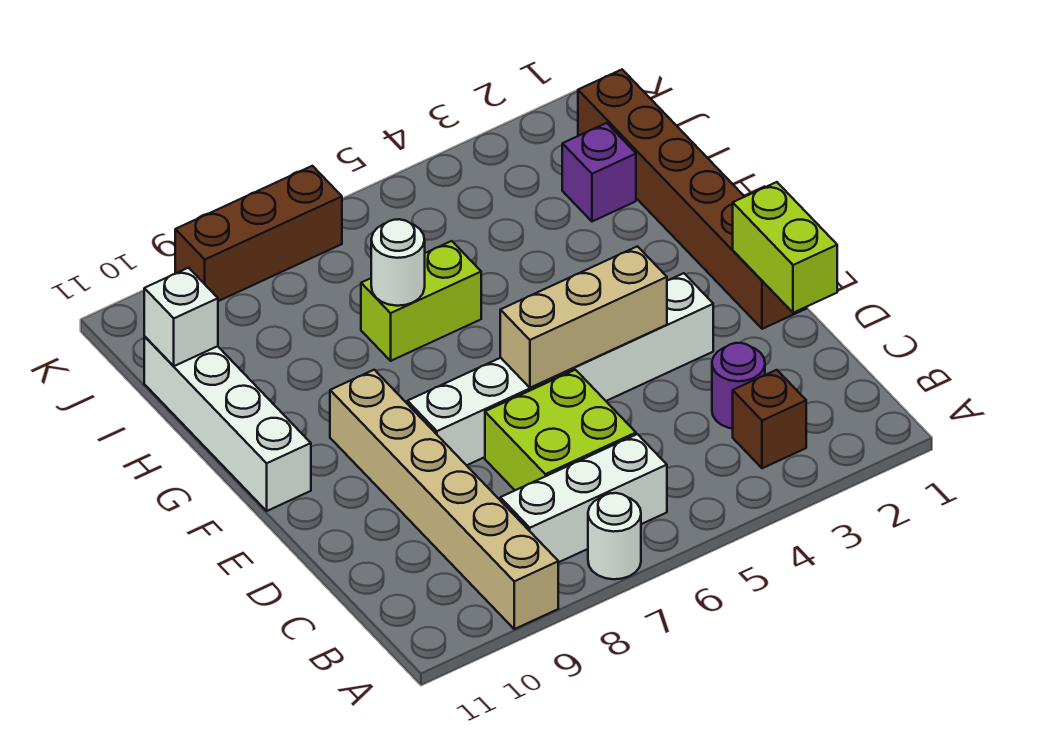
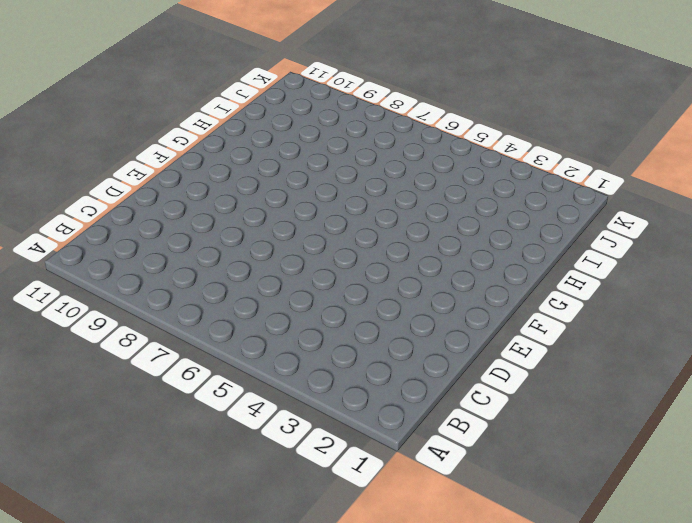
none -> white round brick A7 level 1
none -> tan brick A9:F9 level 1
none -> brown brick B3 level 1

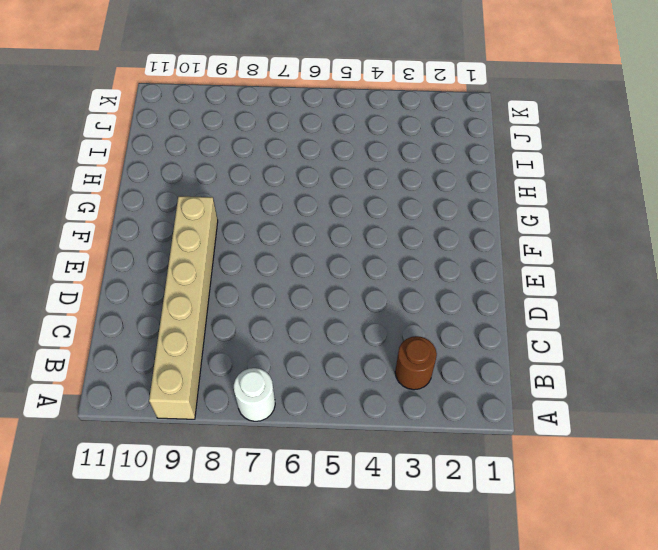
brown round brick B3 level 1 -> brown brick B3 level 1
none -> white brick B6:B8 level 1
none -> purple round brick C3 level 1
none -> lime brick C6:D7 level 1

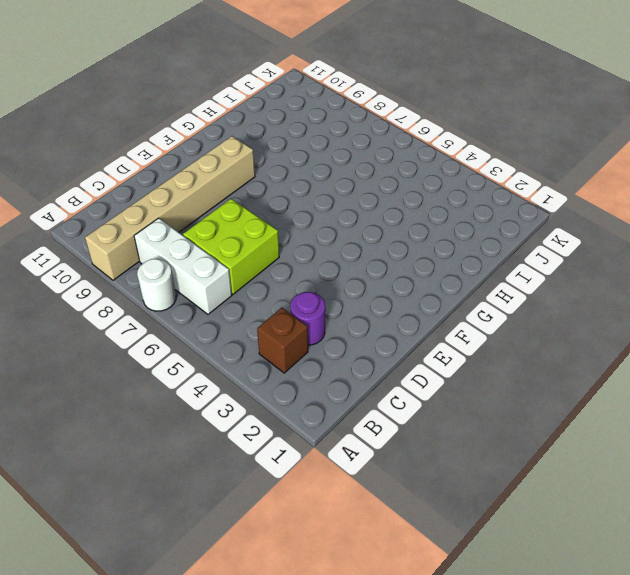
none -> brown brick E1:J1 level 1
none -> white brick E3:E8 level 1
none -> white brick F11:I11 level 1

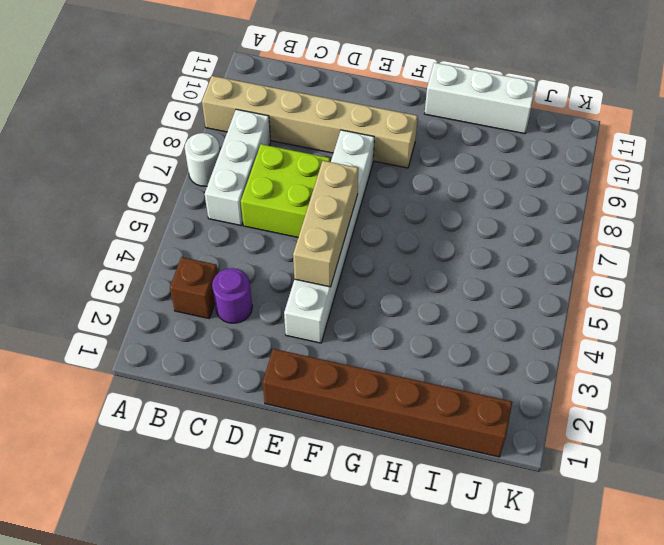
white brick G11:I11 level 1 -> white brick F11:I11 level 1
none -> lime brick H6:H7 level 1
none -> purple brick I2 level 1
none -> brown brick K7:K9 level 1

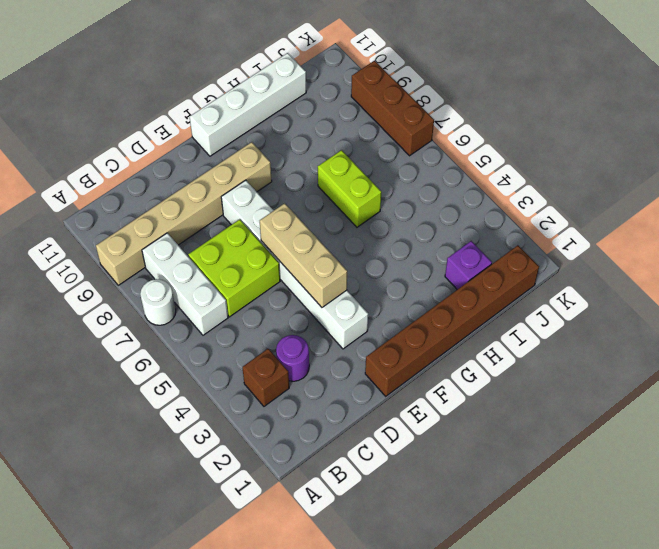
none -> lime brick D1:E1 level 2
none -> white round brick H7 level 2
none -> white brick I11 level 2

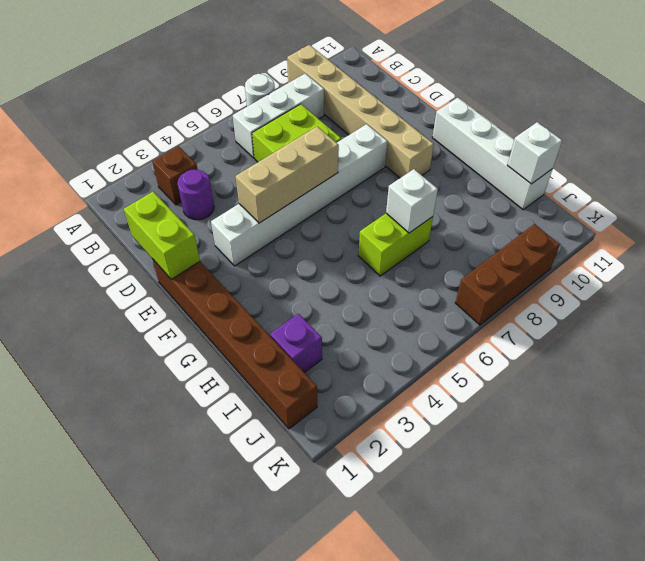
white brick H7 level 2 -> white round brick H7 level 2

